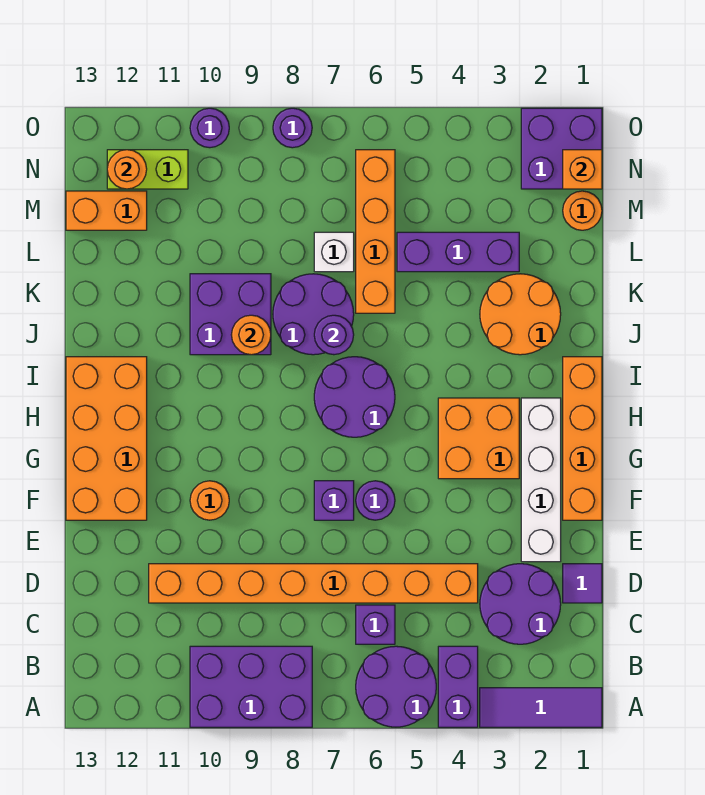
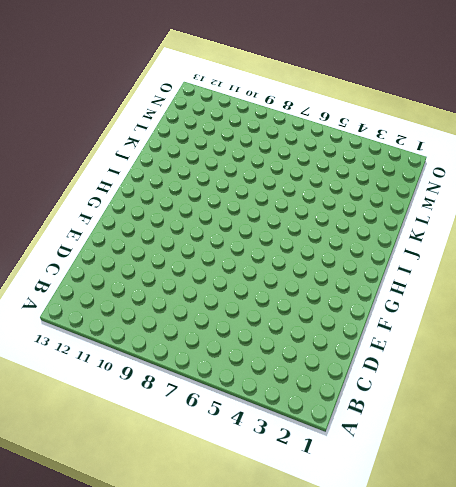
none -> purple tile A1:A3 level 1
none -> purple brick A4:B4 level 1
none -> purple round brick A5:B6 level 1
none -> purple brick A8:B10 level 1

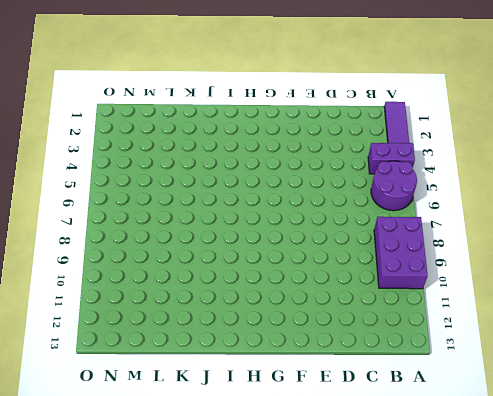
none -> purple round brick C2:D3 level 1
none -> purple brick C6 level 1
none -> purple tile D1 level 1
none -> orange brick D4:D11 level 1

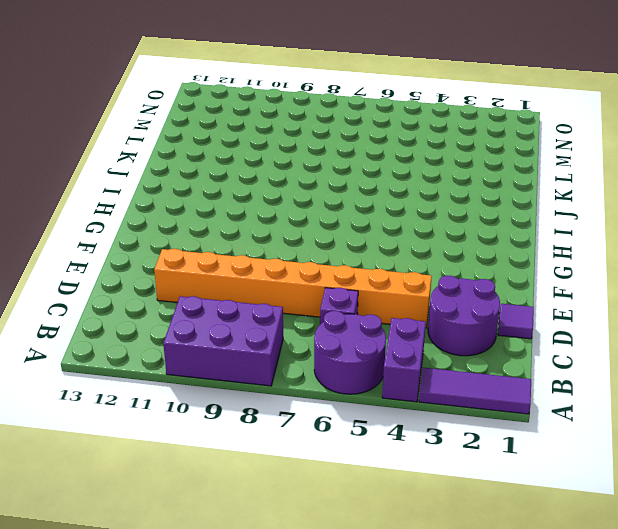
none -> white brick E2:H2 level 1
none -> orange brick F1:I1 level 1
none -> purple round brick F6 level 1
none -> purple brick F7 level 1

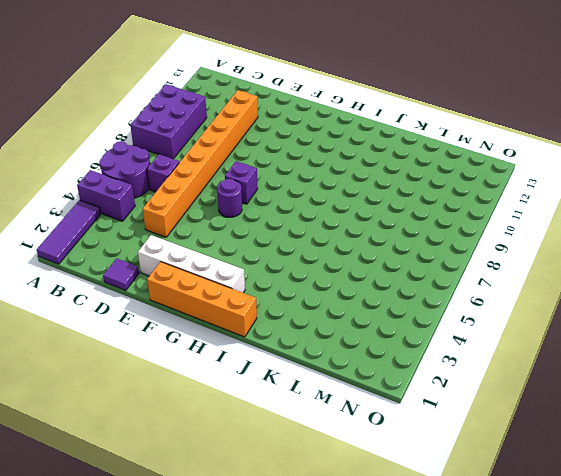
none -> purple round brick C2:D3 level 1
none -> orange round brick F10 level 1
none -> orange brick F12:I13 level 1
none -> orange brick G3:H4 level 1

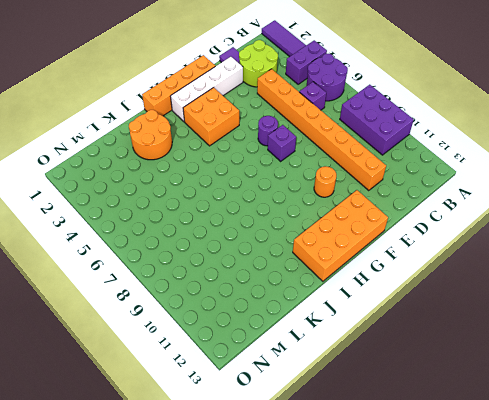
lime round brick C2:D3 level 1 -> purple round brick C2:D3 level 1
none -> purple round brick H6:I7 level 1
none -> purple round brick J7:K8 level 1
none -> purple brick J9:K10 level 1
none -> orange brick K6:N6 level 1

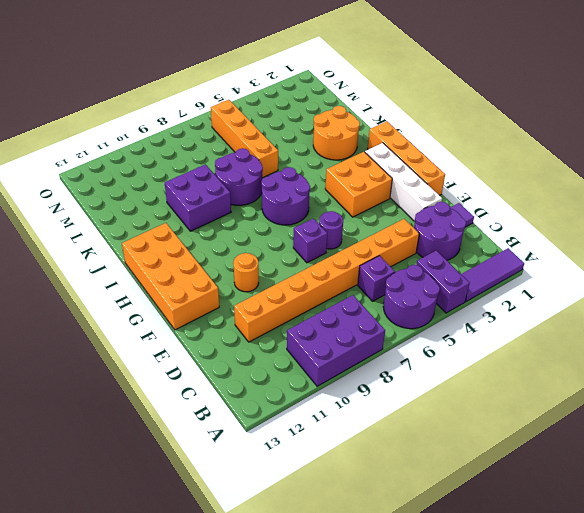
none -> purple brick L3:L5 level 1
none -> white brick L7 level 1
none -> orange round brick M1 level 1
none -> orange brick M12:M13 level 1

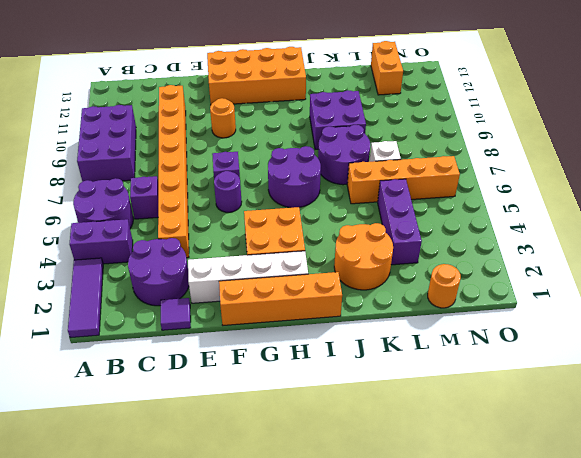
none -> purple brick N1:O2 level 1
none -> lime brick N11:N12 level 1
none -> purple round brick O8 level 1
none -> purple round brick O10 level 1

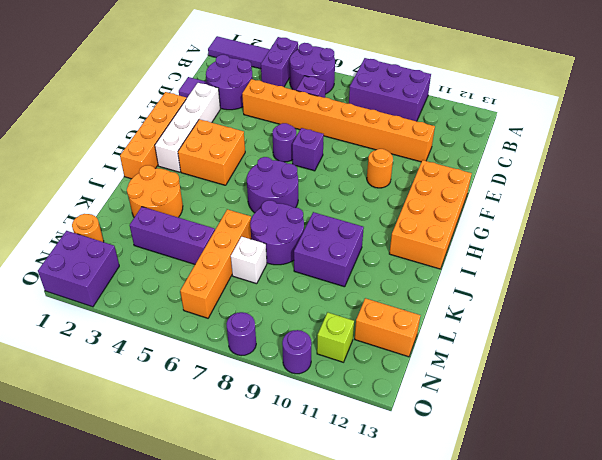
lime brick N11 level 1 -> lime brick N11:N12 level 1
none -> purple round brick J7 level 2
none -> orange round brick J9 level 2
none -> orange brick N1 level 2
none -> orange round brick N12 level 2

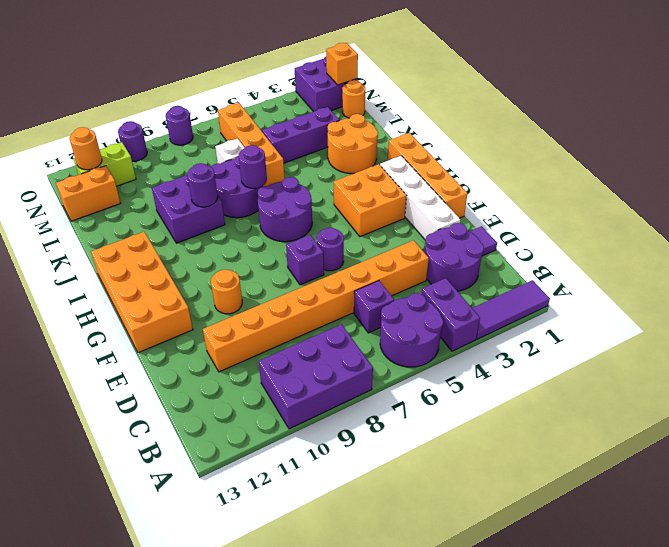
purple round brick J9 level 2 -> orange round brick J9 level 2

